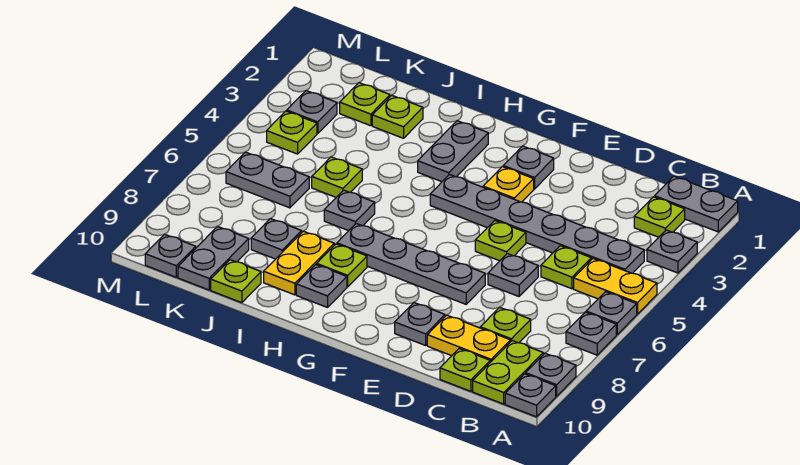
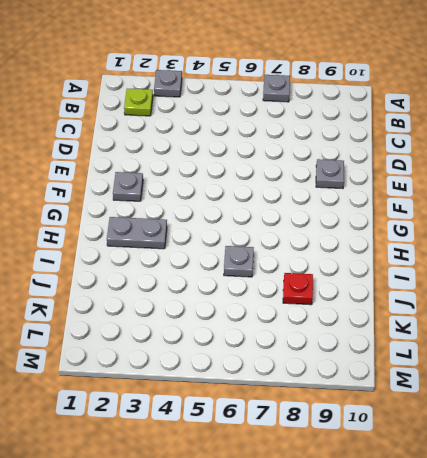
red plate J8 level 1 -> grey plate J8 level 1
none -> grey plate A1:B1 level 1
none -> yellow plate A5:B5 level 1
none -> grey plate A6 level 1
none -> grey plate A9 level 1

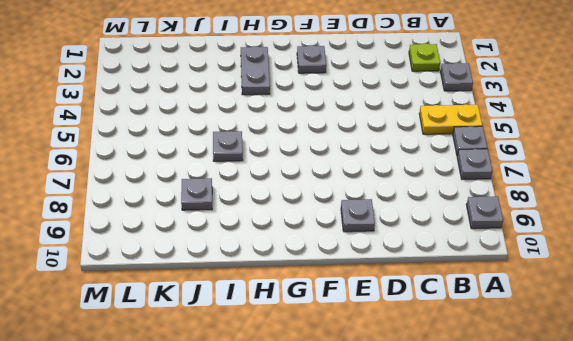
none -> grey plate A1:B1 level 1
none -> grey plate A10 level 1
none -> grey plate B4:G4 level 1
none -> lime plate B9:B10 level 1

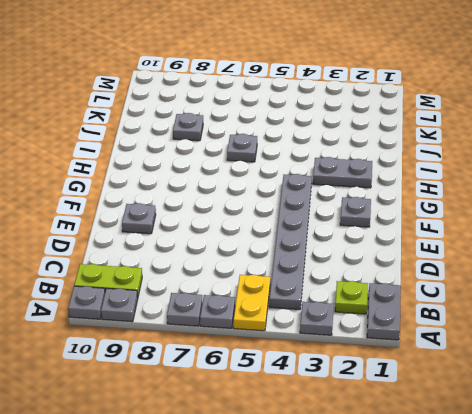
none -> lime plate C5 level 1
none -> lime plate C8 level 1
none -> yellow plate C9:D9 level 1
none -> lime plate C10 level 1

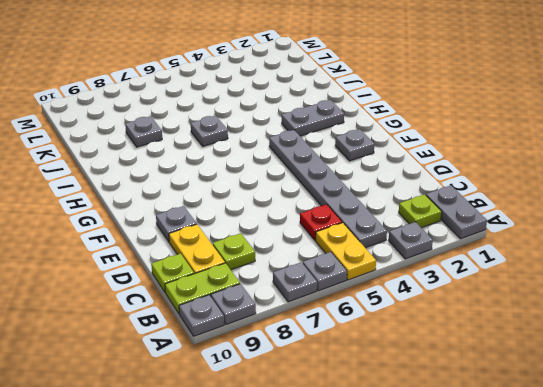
red plate C5 level 1 -> lime plate C5 level 1
none -> grey plate D6 level 1
none -> lime plate E5 level 1
none -> grey plate E7:H7 level 1
none -> yellow plate F3 level 1

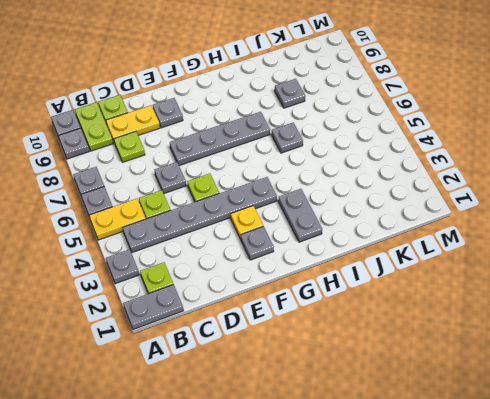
none -> lime plate H8 level 1
none -> grey plate H9 level 1
none -> yellow plate I8:I9 level 1
none -> lime plate J2 level 1

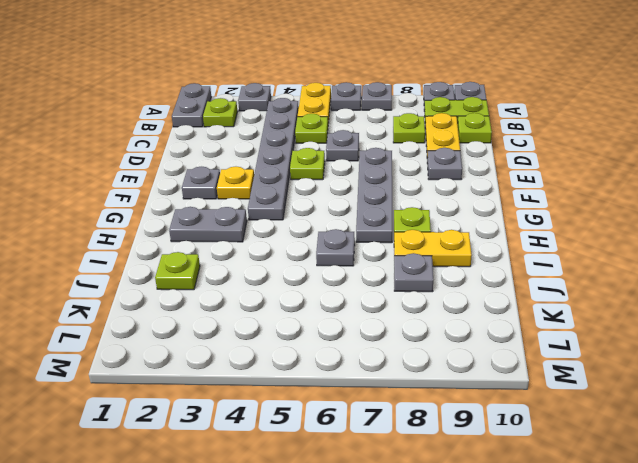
none -> grey plate H9 level 1
none -> lime plate J5 level 1
none -> lime plate J10 level 1
none -> lime plate K2 level 1

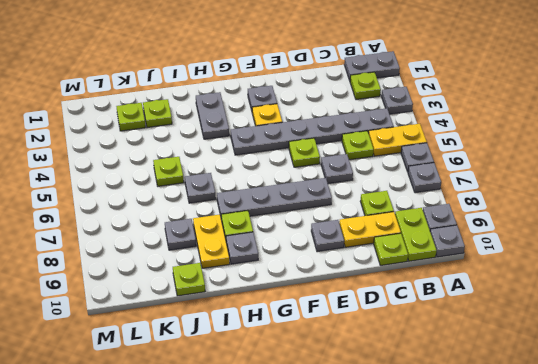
none -> grey plate K6:L6 level 1
none -> grey plate K9:K10 level 1
none -> grey plate L3 level 1
none -> lime plate L4 level 1

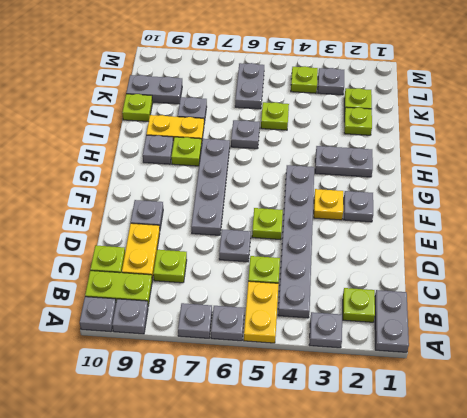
none -> grey plate L10 level 1

